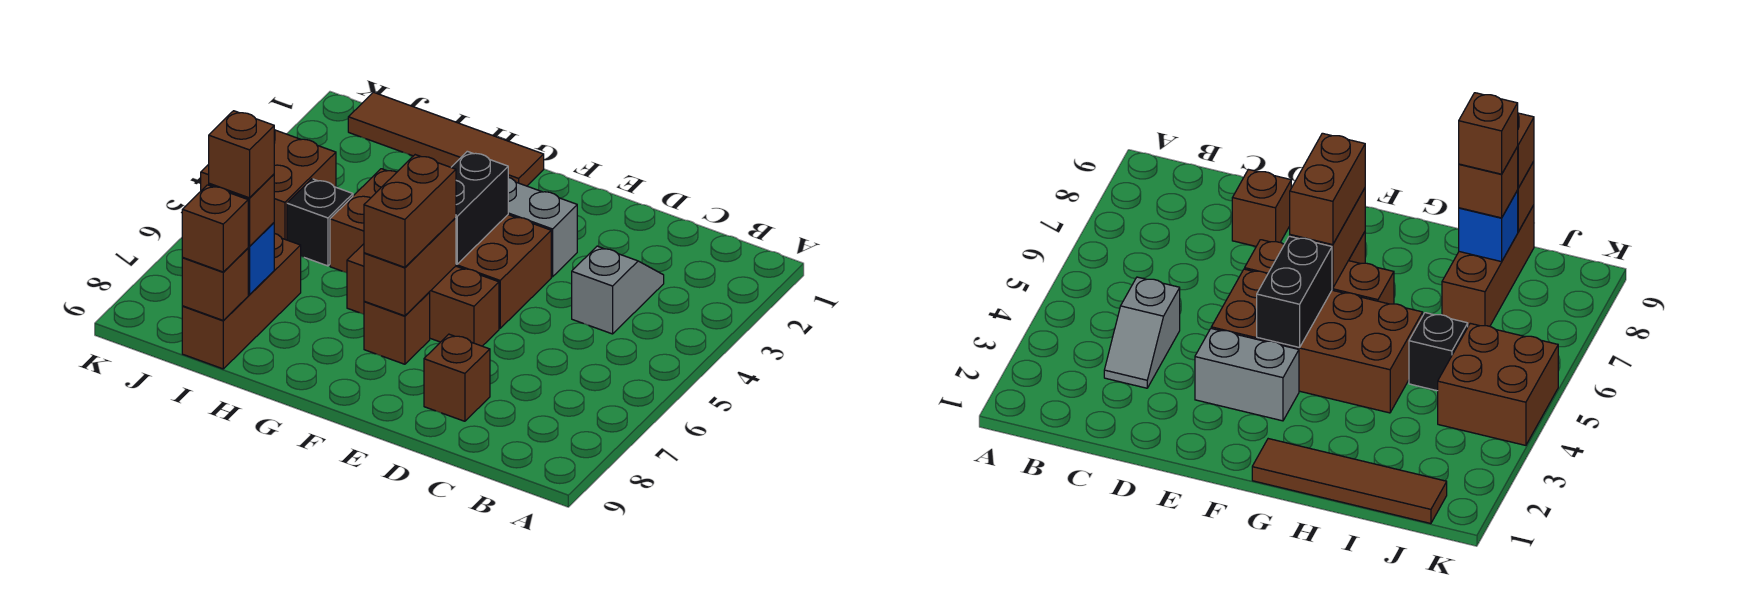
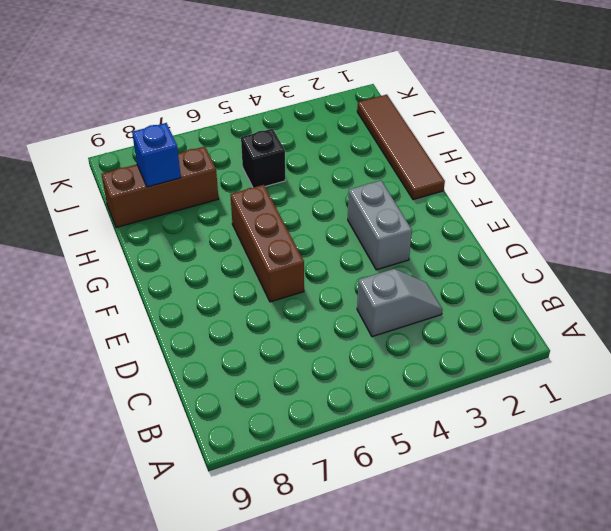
none -> brown brick D8 level 1
none -> brown brick E4:H5 level 1
none -> brown brick F7 level 1

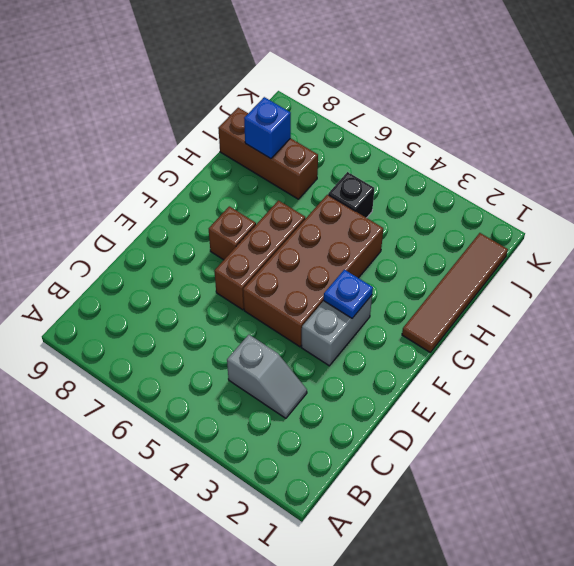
blue plate F3 level 2 -> none
none -> brown brick D8 level 1
none -> brown brick J4:K5 level 1
none -> black brick F4:F5 level 2

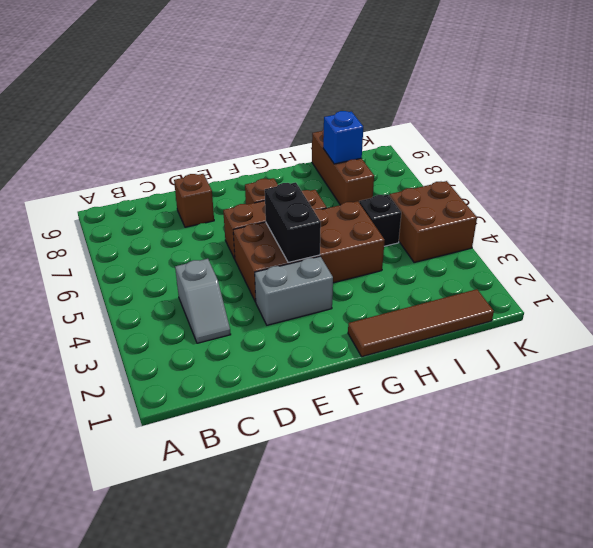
none -> brown brick F6:F7 level 2
none -> brown brick I9 level 2
none -> brown brick F6:F7 level 3

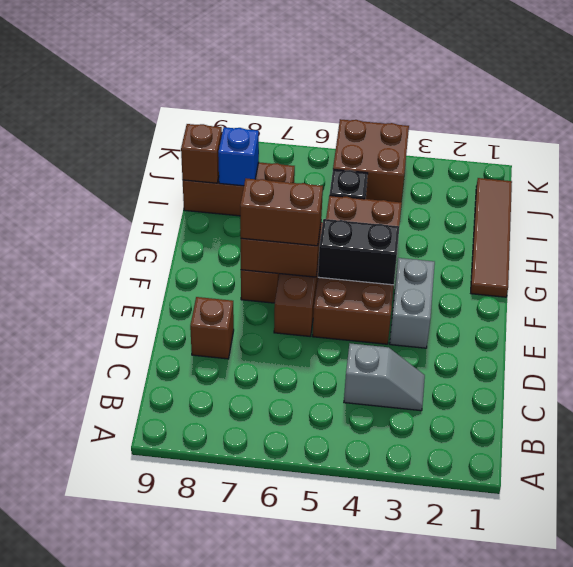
none -> brown brick I8 level 3
none -> brown brick I9 level 3
none -> brown brick I8 level 4

